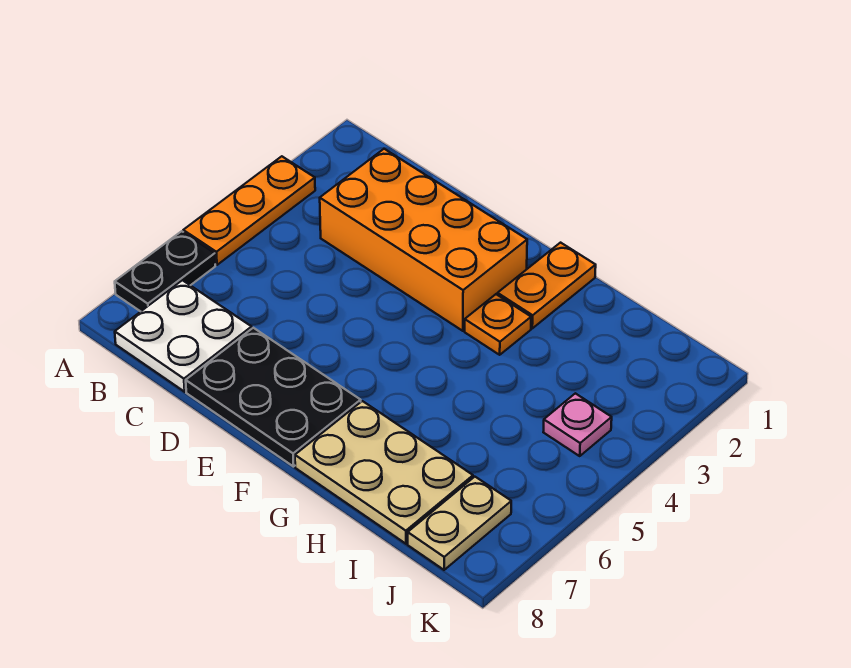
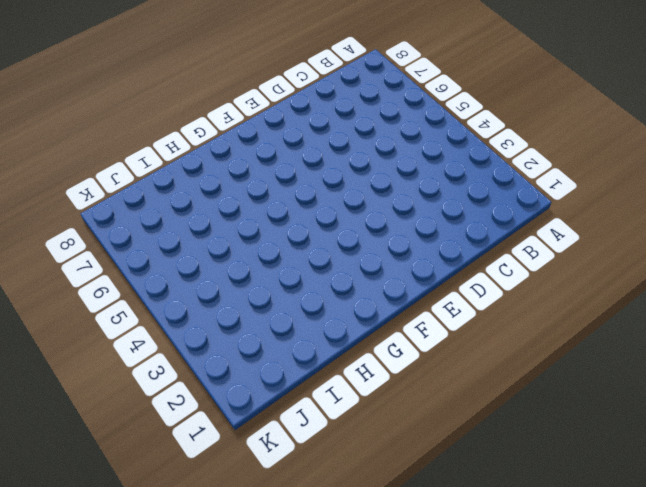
none -> orange plate A3:A5 level 1
none -> black plate A6:A7 level 1

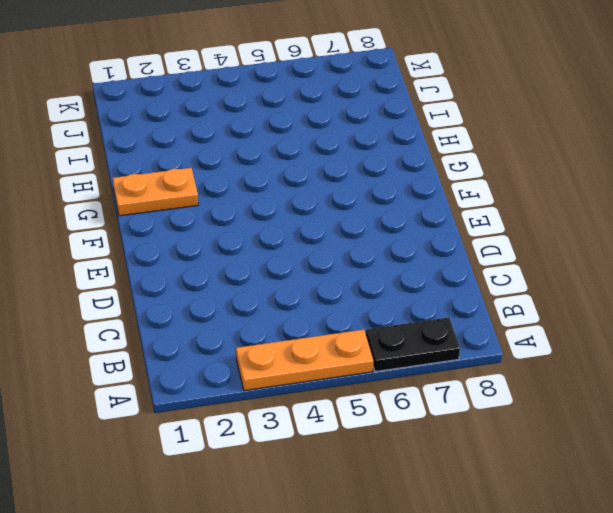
none -> white plate B7:C8 level 1
none -> orange brick C2:F3 level 1

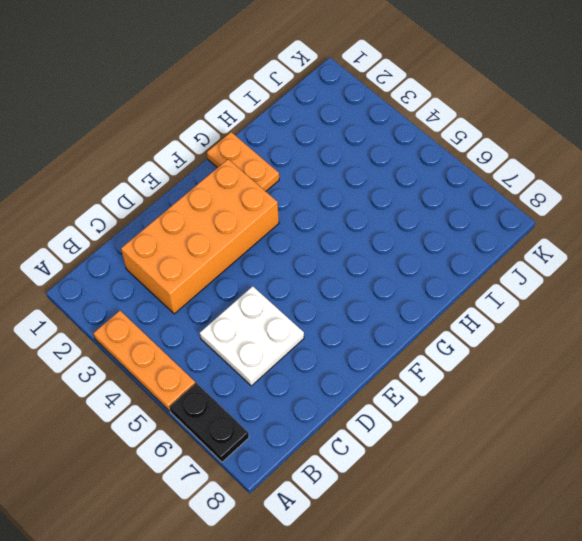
white plate C5:D6 level 1 -> white plate B7:C8 level 1
none -> black plate D7:F8 level 1
none -> orange plate G3 level 1

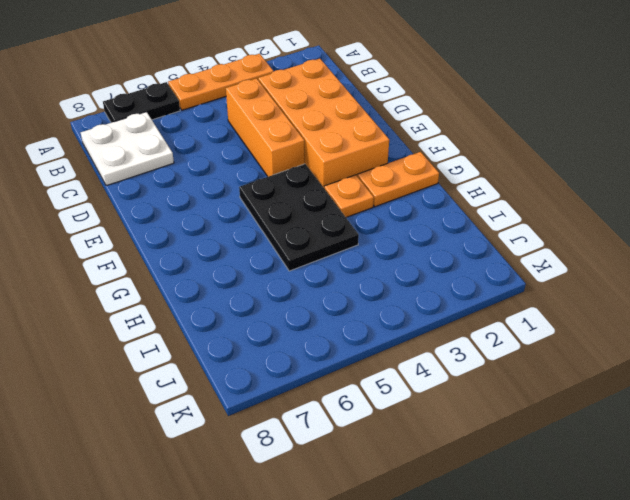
orange brick C4:E4 level 1 -> none
black plate F4:H5 level 1 -> black plate D7:F8 level 1
none -> tan plate G7:I8 level 1
none -> pink plate J4 level 1

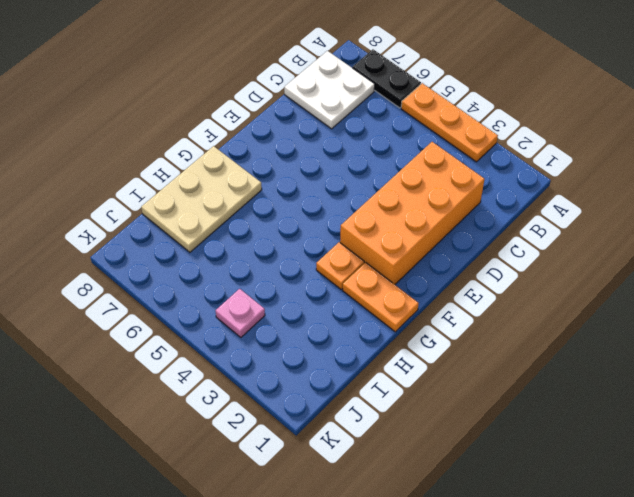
none -> black plate D7:F8 level 1
none -> tan plate J7:J8 level 1

